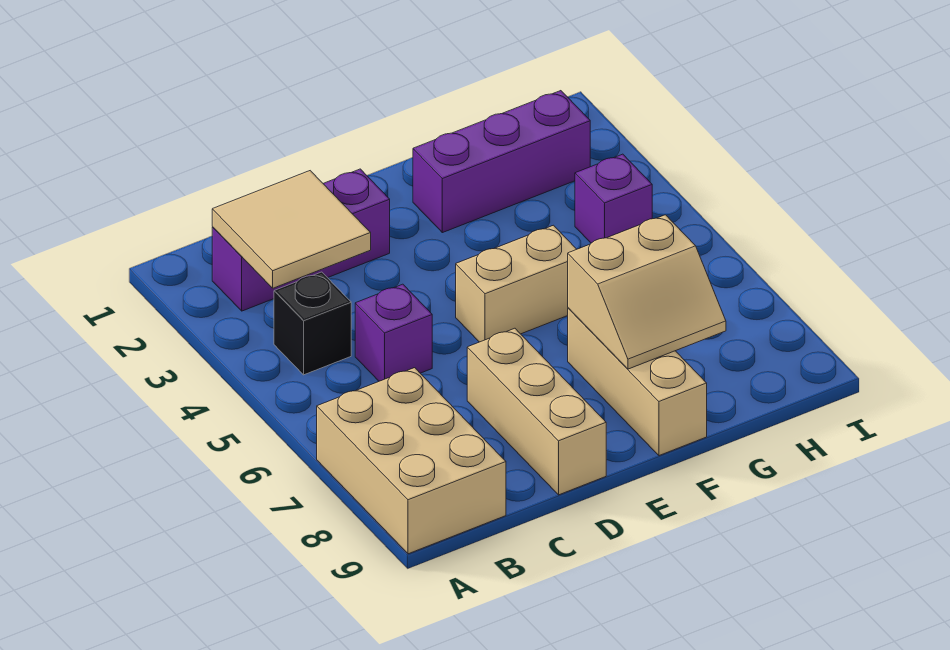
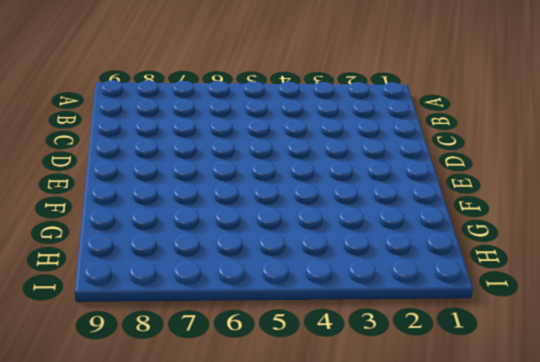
none -> tan brick A7:B9 level 1
none -> purple brick B2:D2 level 1

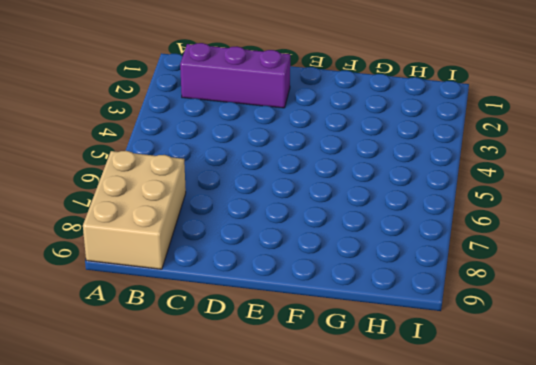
none -> black brick B4 level 1
none -> purple brick C5 level 1

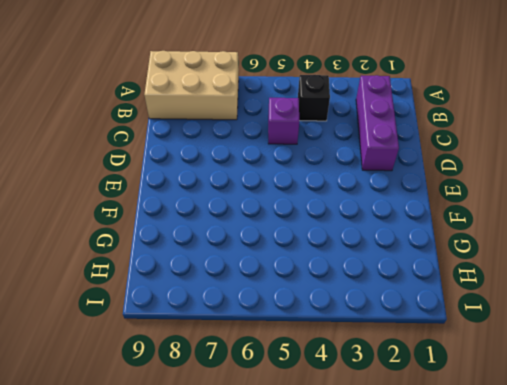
none -> tan brick D7:D9 level 1
none -> tan brick E5:F5 level 1

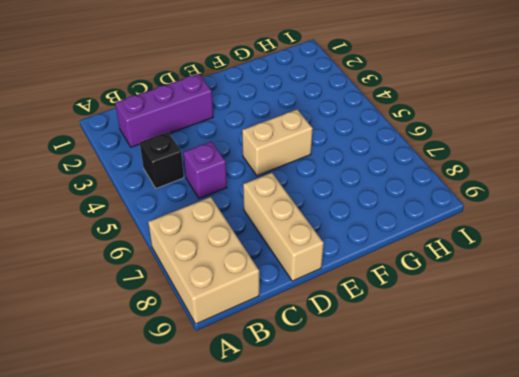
none -> purple brick F2:H2 level 1
none -> tan brick F7:F9 level 1

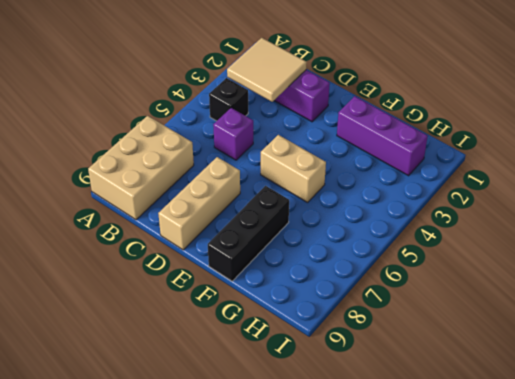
black brick F7:F9 level 1 -> tan brick F7:F9 level 1
none -> purple brick H4 level 1
none -> tan slope F7:G8 level 2 top 7

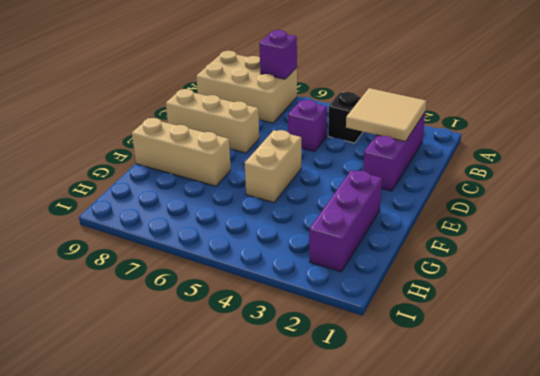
purple brick A7 level 2 -> purple brick H4 level 1
none -> tan slope F7:G8 level 2 top 7

